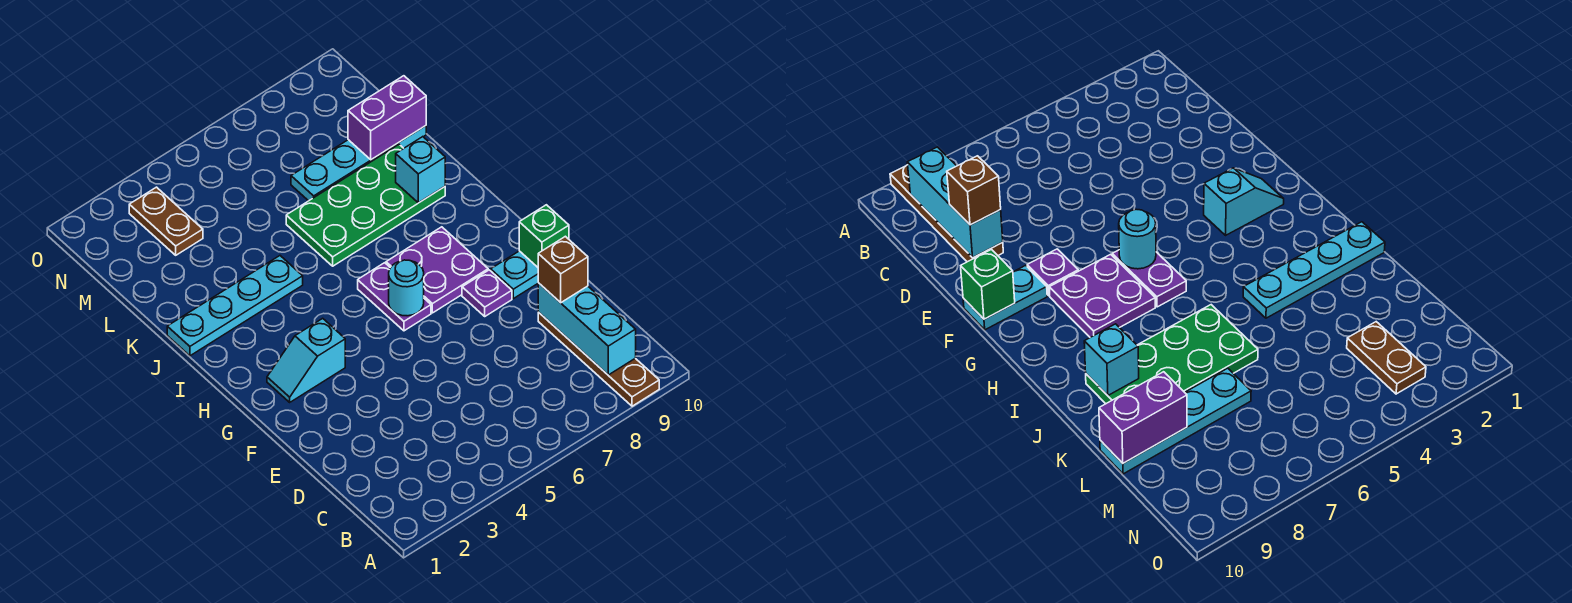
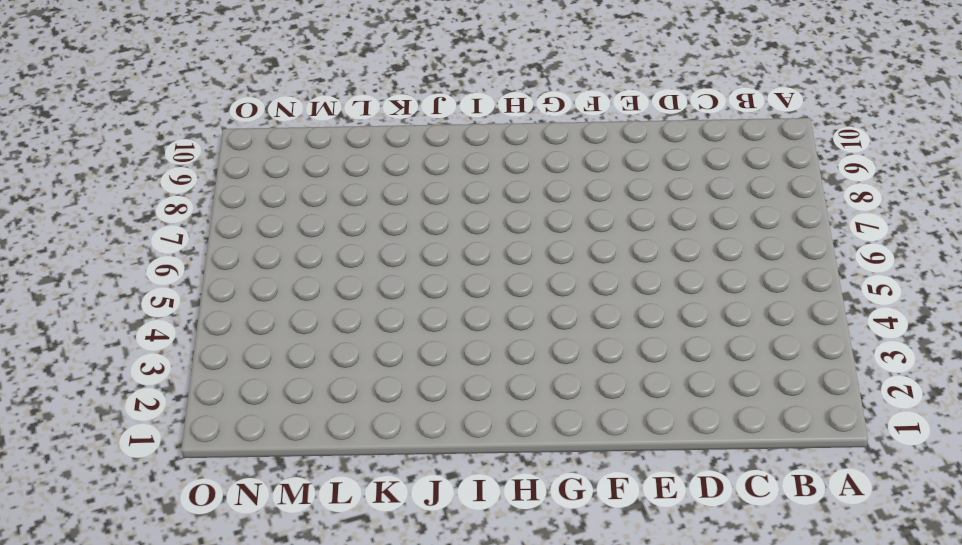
none -> brown plate A9:D9 level 1
none -> purple plate F8 level 1
none -> cyan plate F9:F10 level 1

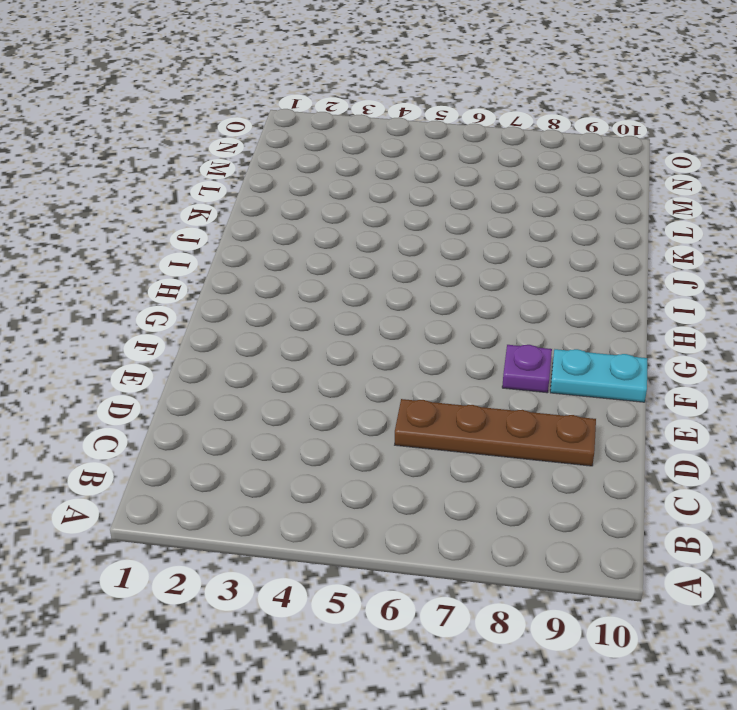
brown plate D6:D9 level 1 -> brown plate A9:D9 level 1
none -> cyan slope G2:G3 level 1 top 3
none -> purple plate G6:H6 level 1
none -> purple plate G7:H8 level 1

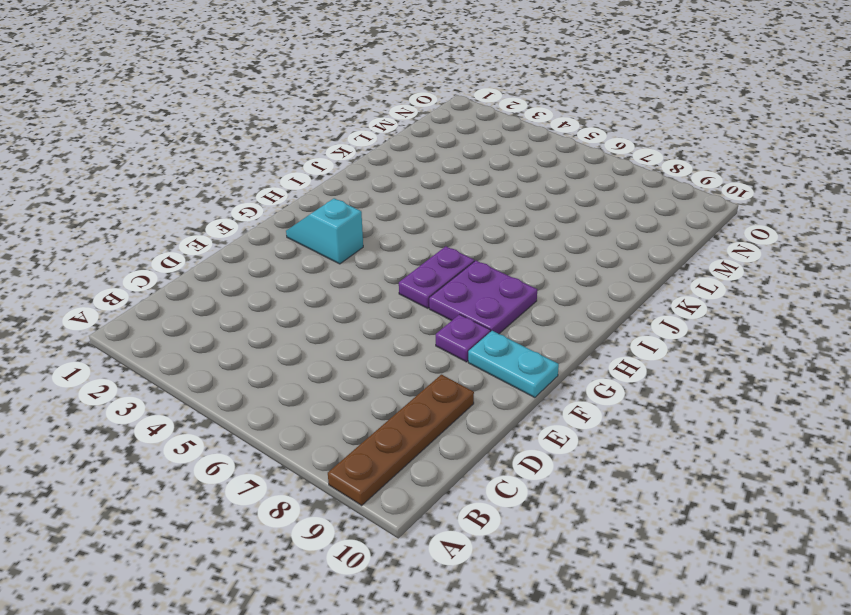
none -> cyan plate J1:J4 level 1
none -> green plate J6:K9 level 1
none -> cyan plate L7:L10 level 1

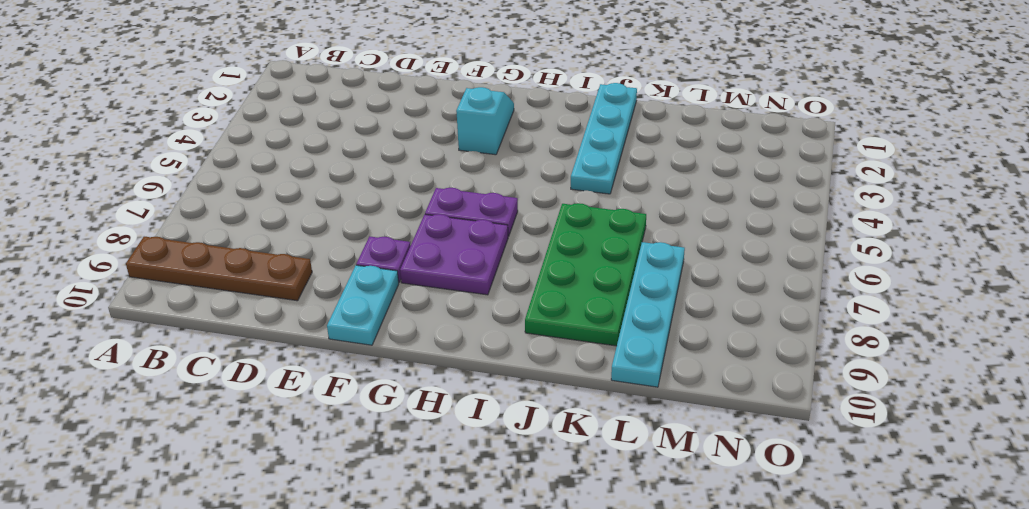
none -> brown plate M3:N3 level 1
none -> cyan brick B9:D9 level 2
none -> green brick F10 level 2

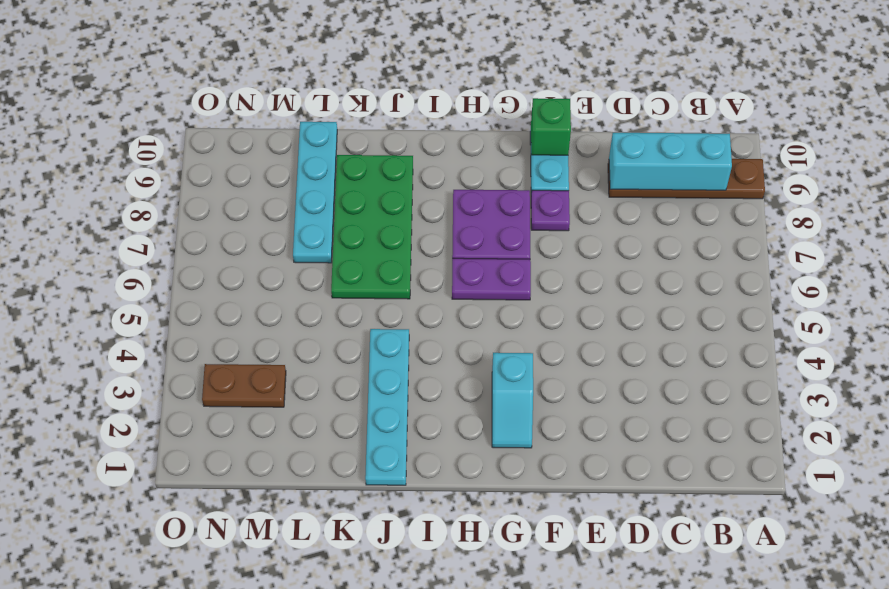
none -> cyan round brick G6 level 2
none -> cyan brick J9 level 2
none -> purple brick L9:L10 level 2

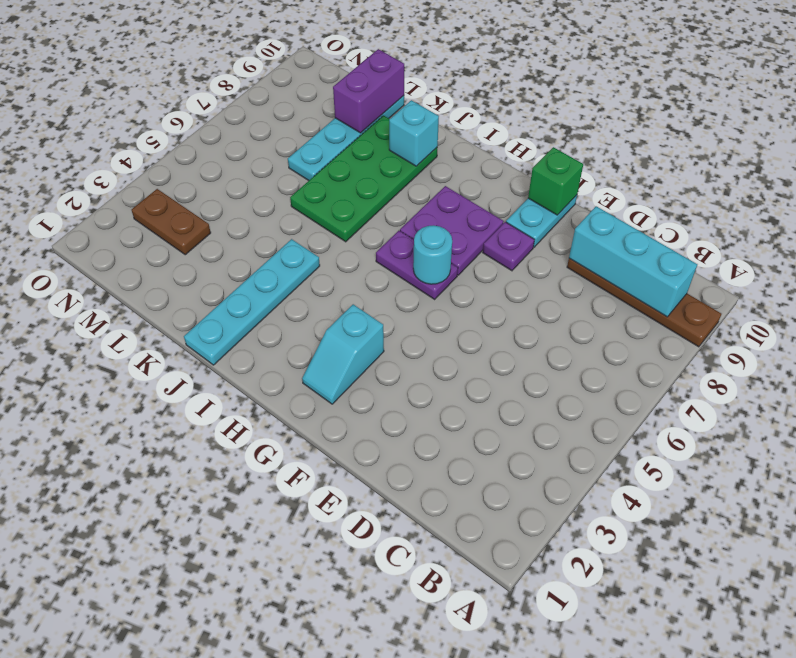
none -> brown brick D9 level 3

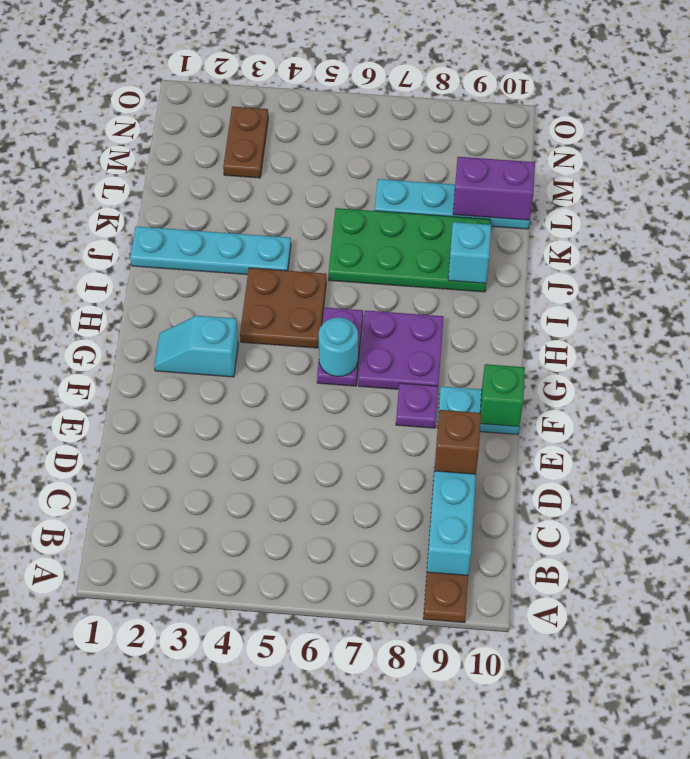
brown plate H4:I5 level 1 -> none

